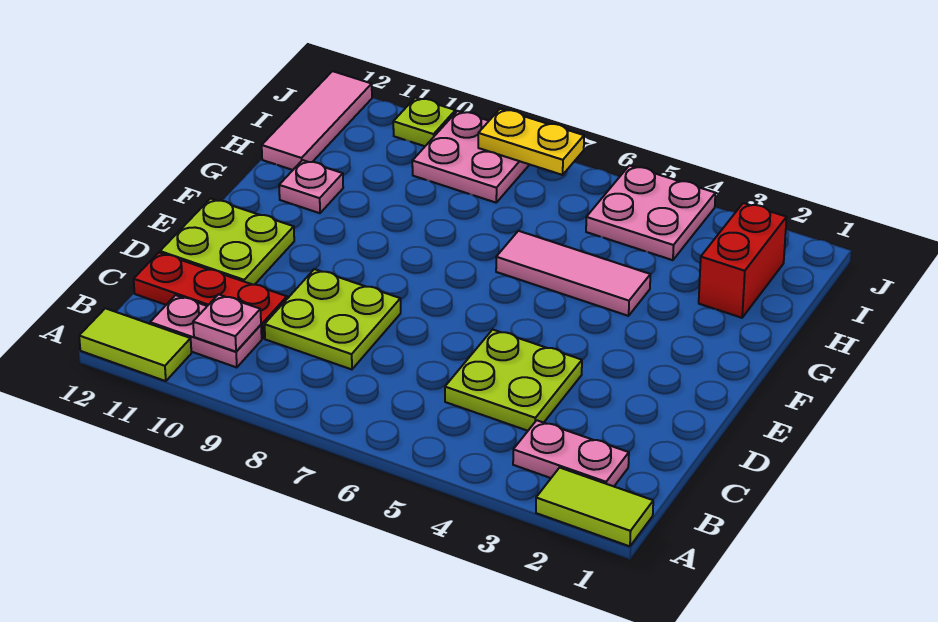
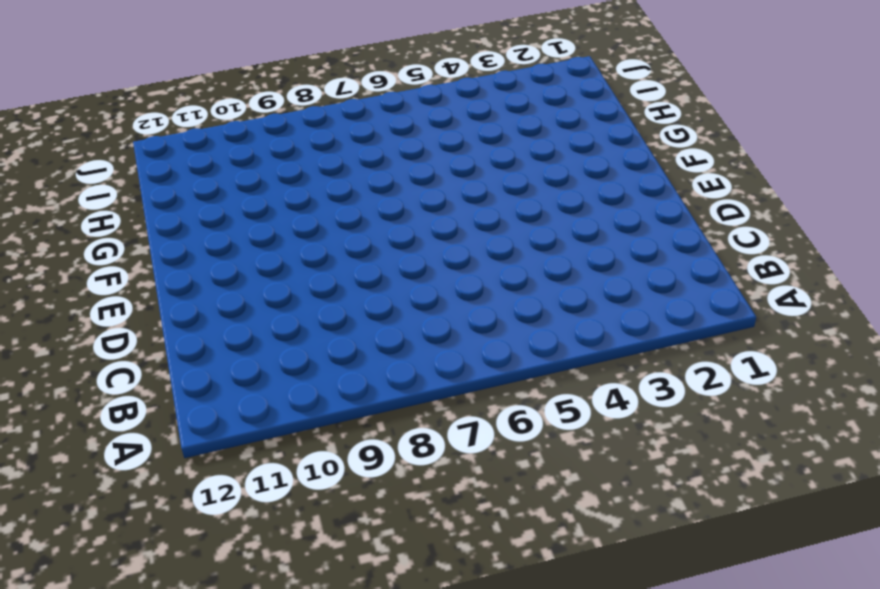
none -> lime tile A1:A2 level 1
none -> lime tile A11:A12 level 1
none -> pink plate B2:B3 level 1

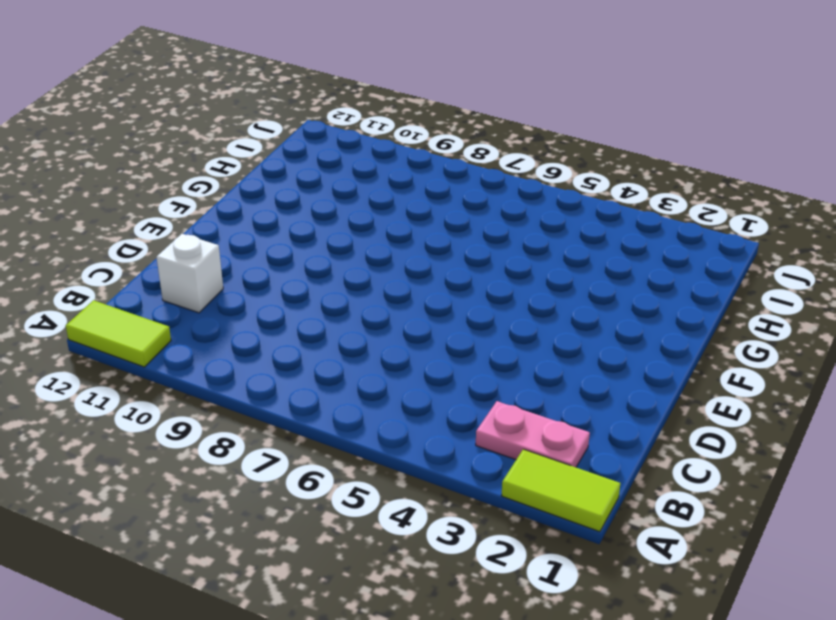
white brick C11 level 1 -> red plate C10:C12 level 1
none -> pink plate B10:B11 level 1
none -> lime plate C4:D5 level 1
none -> lime plate C8:D9 level 1

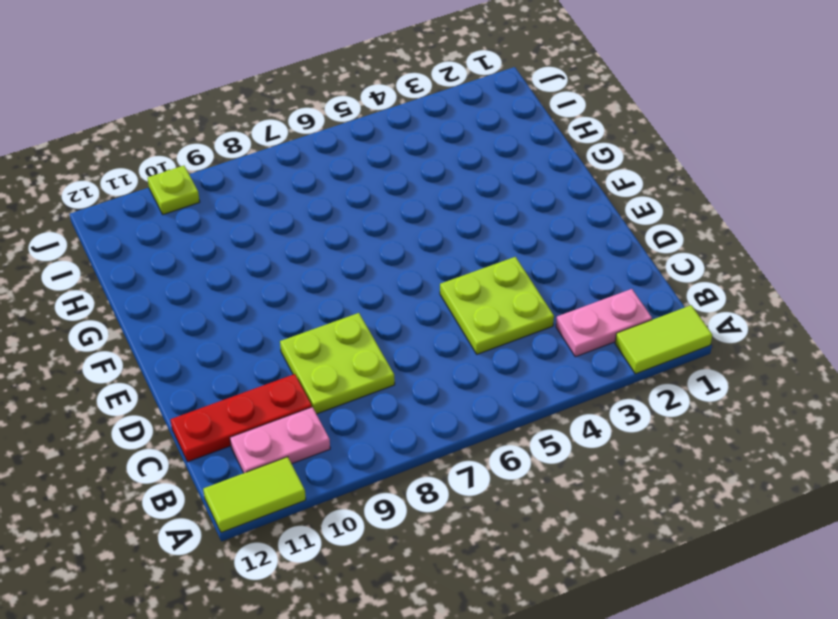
none -> lime plate D11:E12 level 1
none -> pink tile G4:G6 level 1
none -> pink plate G11 level 1

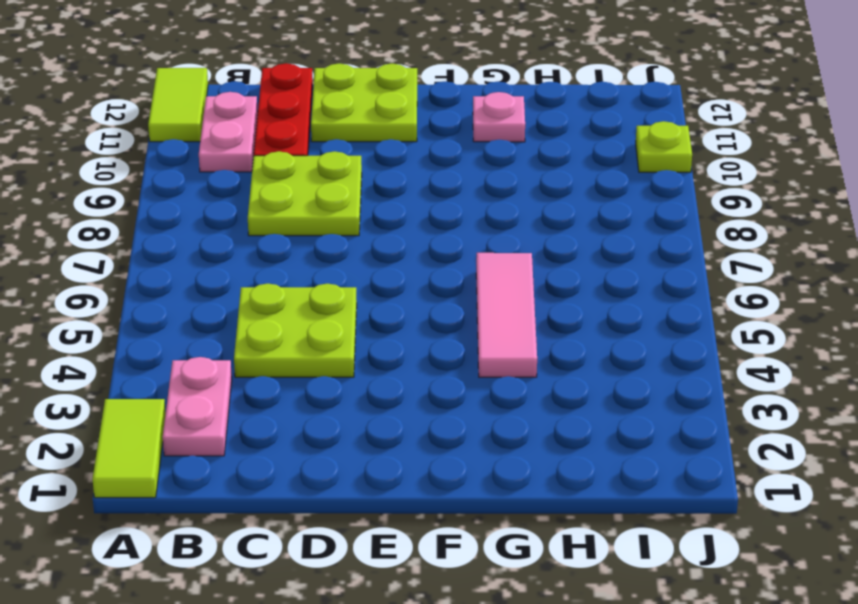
none -> red brick H2:I2 level 1
none -> pink tile H12:J12 level 1
none -> pink plate I4:J5 level 1

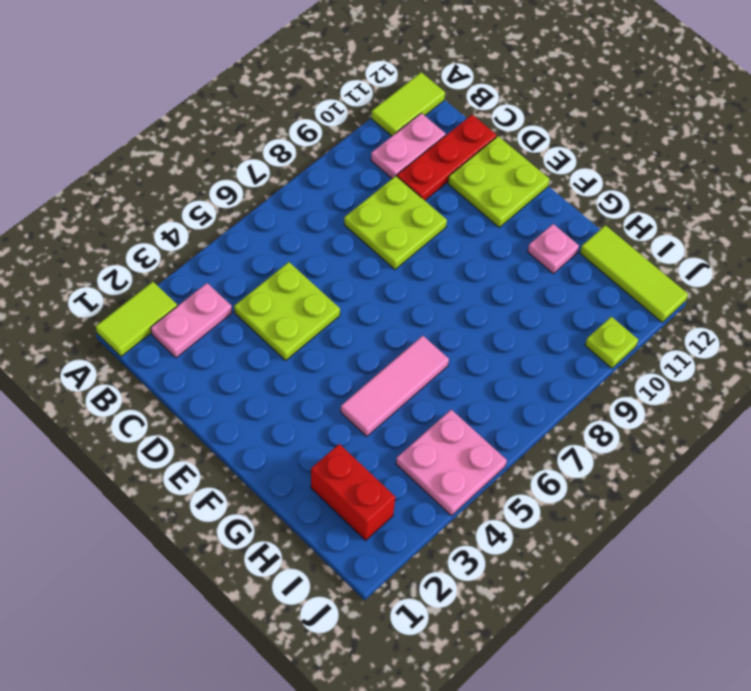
lime tile H12:J12 level 1 -> pink tile H12:J12 level 1
none -> pink plate I8:J9 level 1
none -> pink plate B10 level 2
none -> yellow plate J7:J8 level 2

